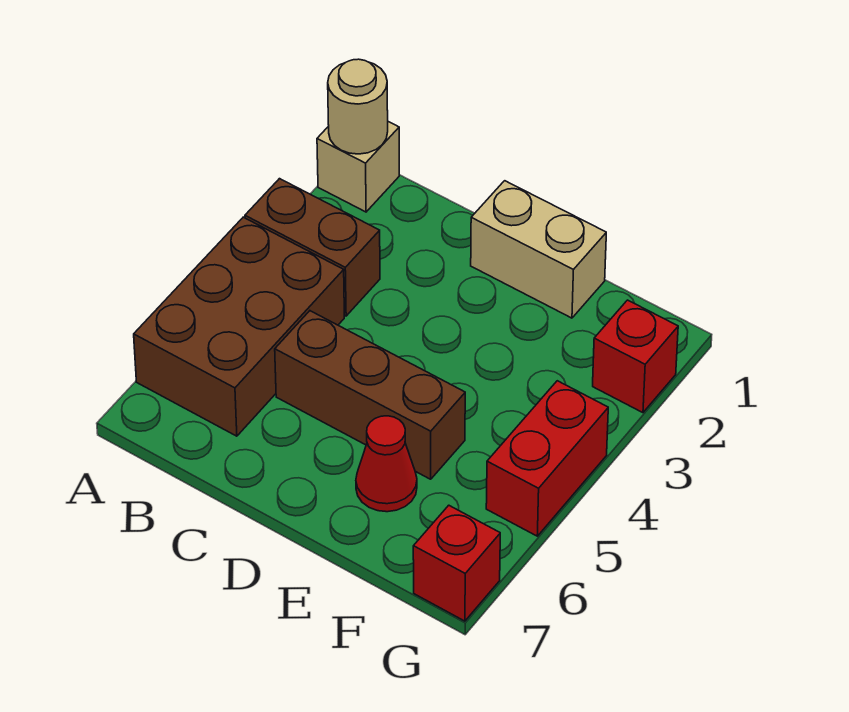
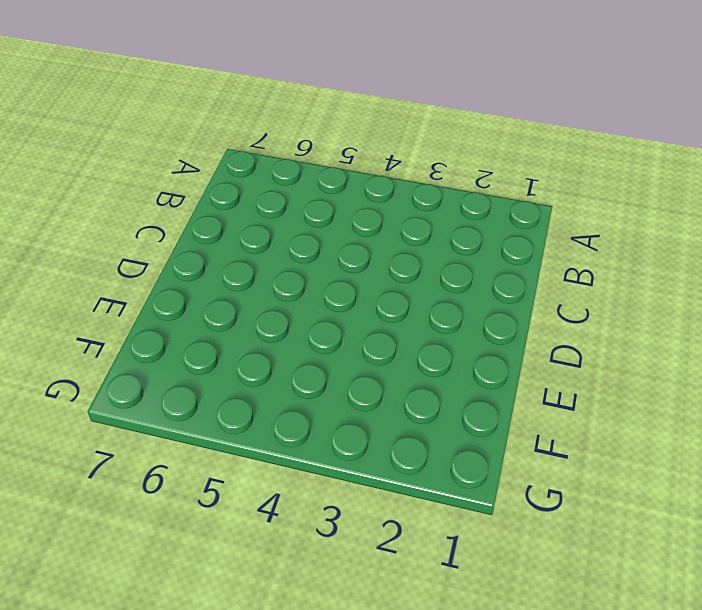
none -> tan brick A1 level 1
none -> brown brick A3:B3 level 1

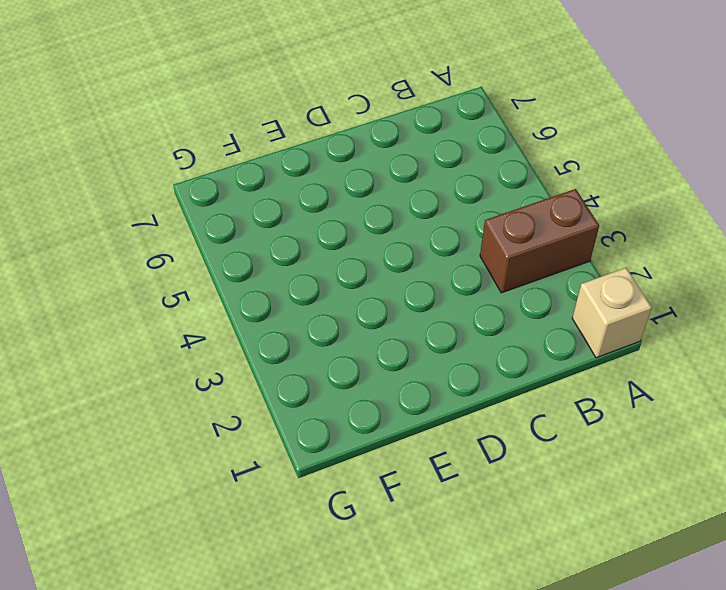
none -> brown brick A4:B6 level 1
none -> brown brick C5:E5 level 1

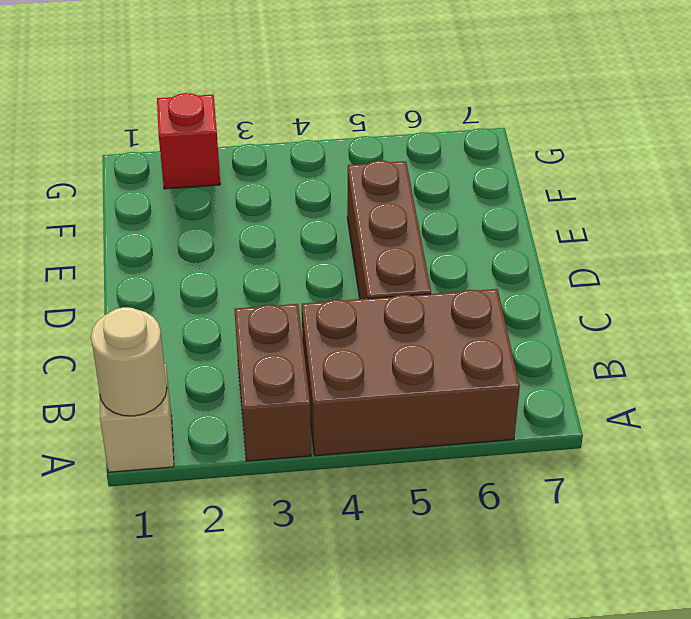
none -> tan brick D1:E1 level 1
none -> red cone E6 level 1

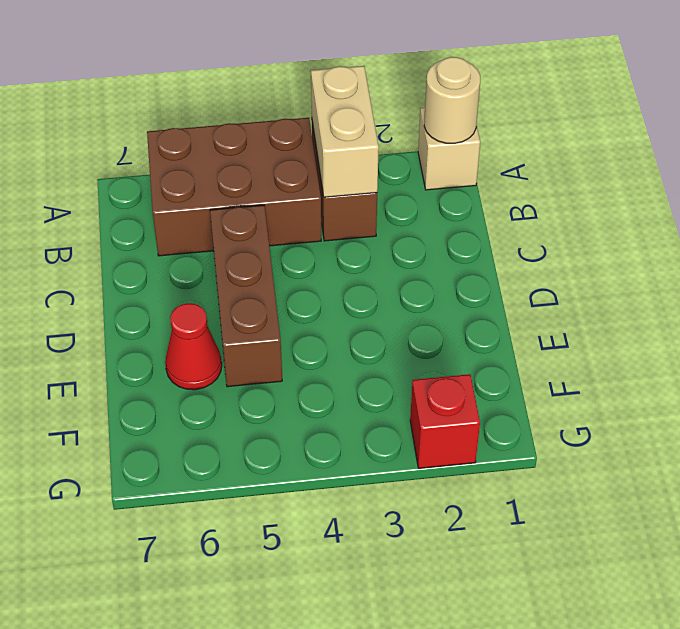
tan brick A3:B3 level 2 -> tan brick D1:E1 level 1
none -> red brick G4:G5 level 1
none -> red brick G7 level 1

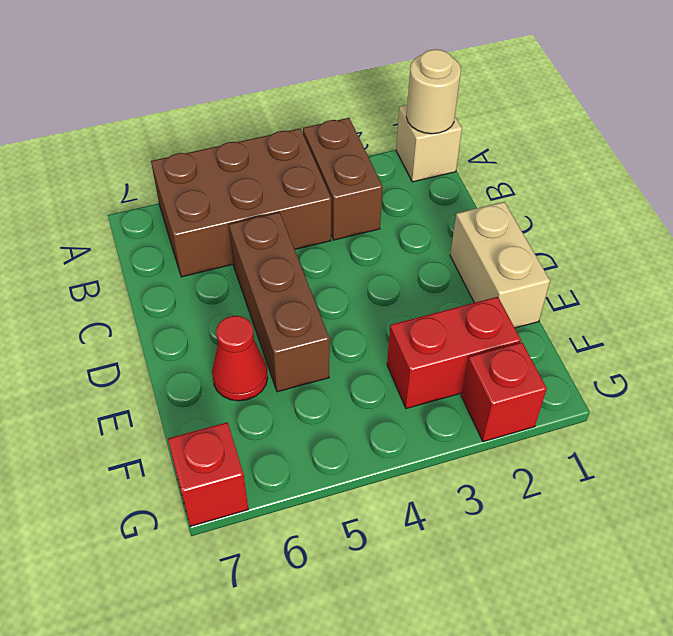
red brick F2:F3 level 1 -> red brick G4:G5 level 1

